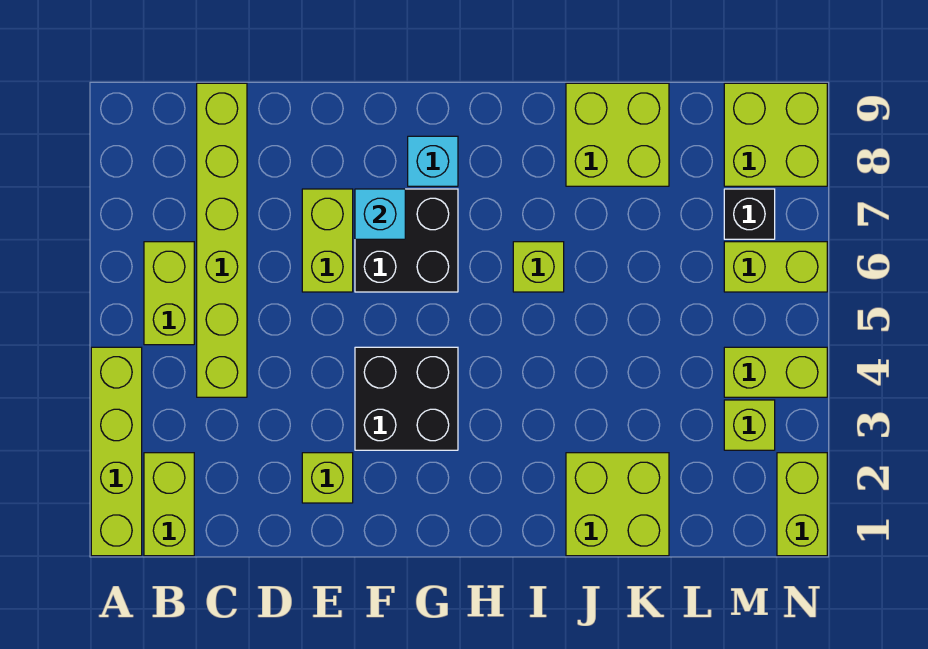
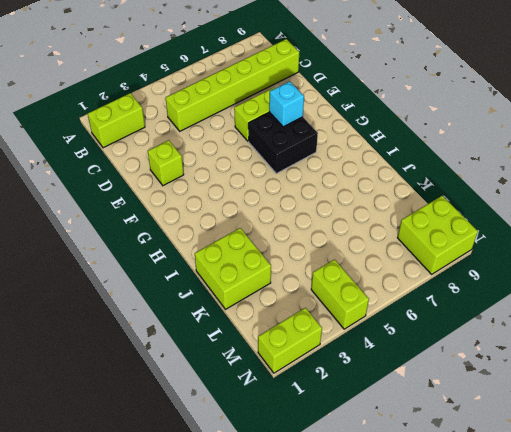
none -> lime brick A1:A4 level 1
none -> lime brick B5:B6 level 1
none -> black brick F3:G4 level 1

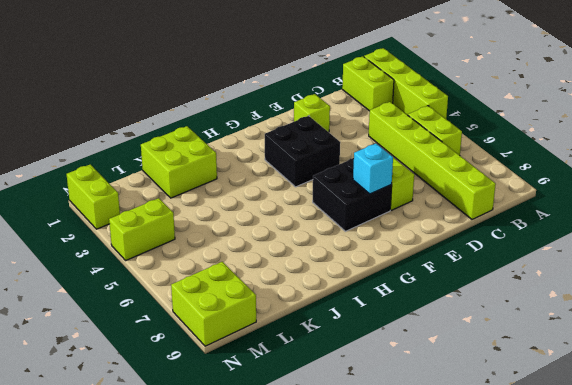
none -> cyan brick G8 level 1
none -> lime brick I6 level 1
none -> lime brick J8:K9 level 1

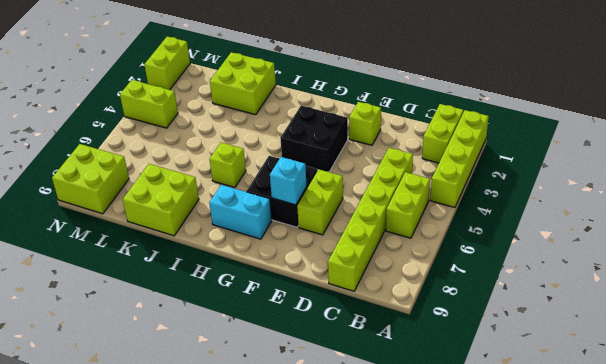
cyan brick G8:H8 level 1 -> cyan brick G8 level 1
none -> lime brick M3 level 1
none -> lime brick M6:N6 level 1
none -> black brick M7 level 1

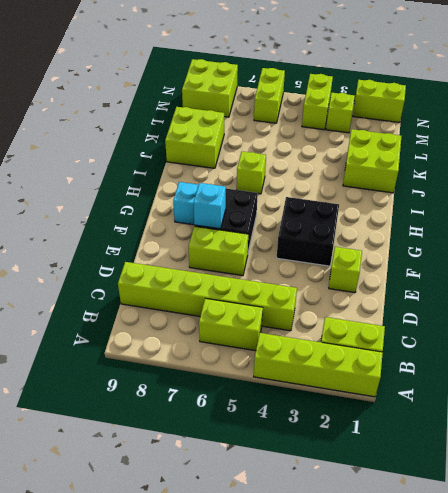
none -> black brick M7 level 1

